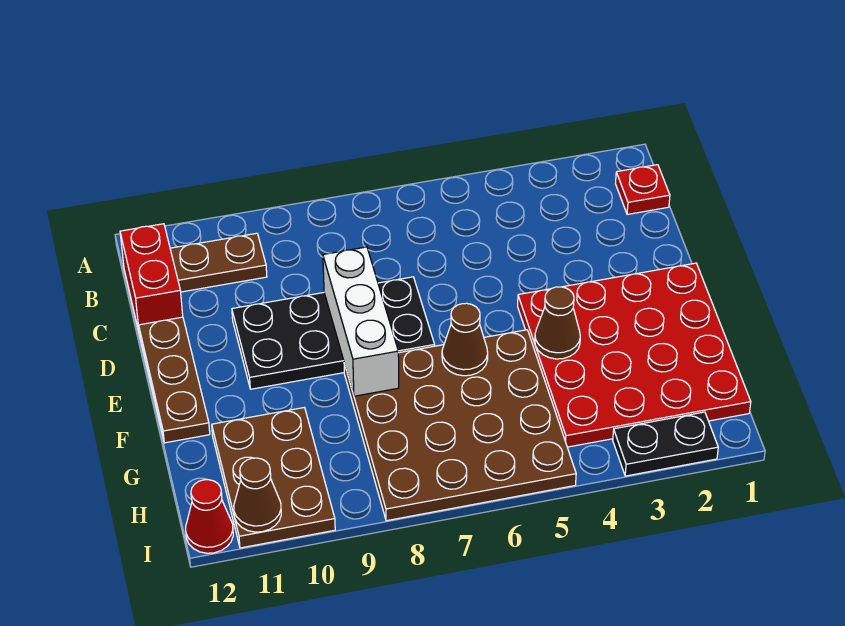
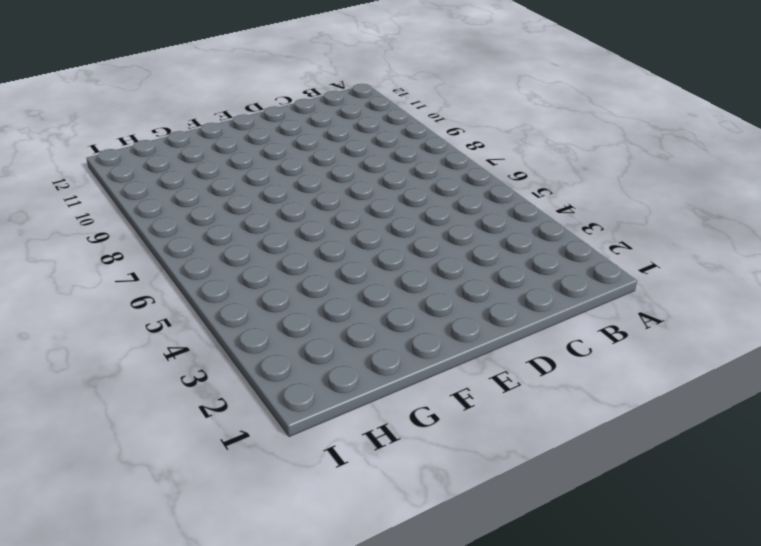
none -> red plate B1 level 1
none -> brown plate B10:B11 level 1
none -> red brick B12:C12 level 1

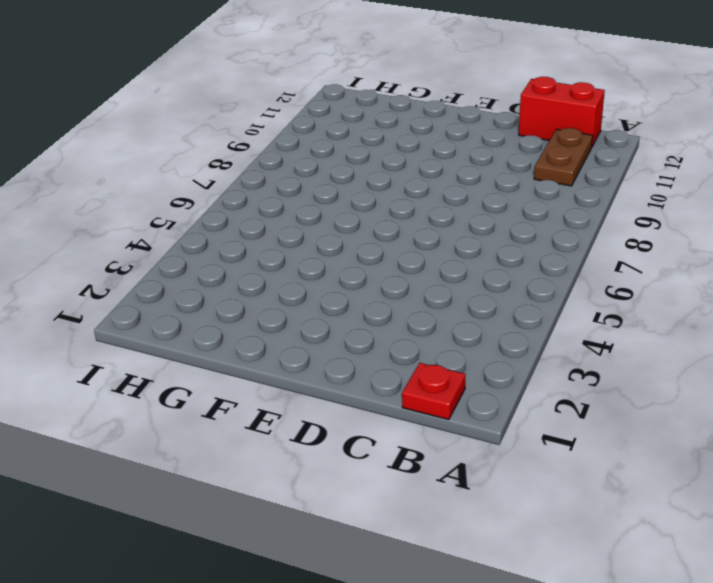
none -> black plate D7:E10 level 1
none -> brown plate D12:F12 level 1
none -> red plate E1:H4 level 1

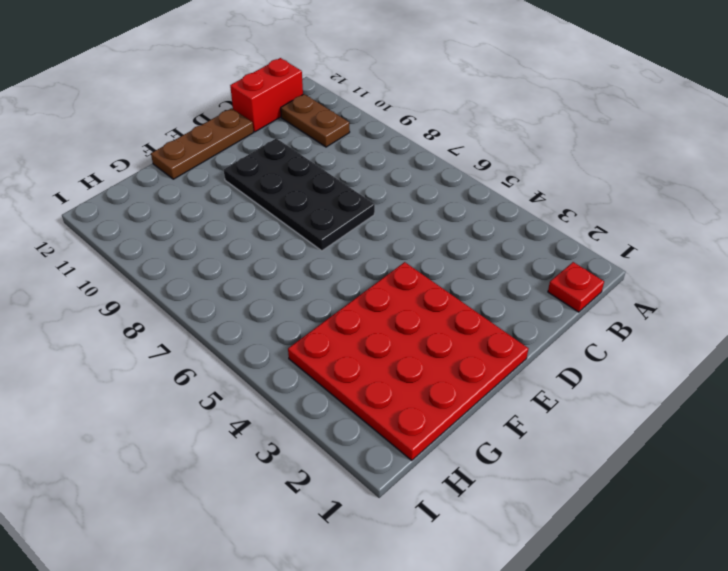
none -> brown plate F5:I8 level 1
none -> brown plate G10:I11 level 1
none -> black plate I2:I3 level 1

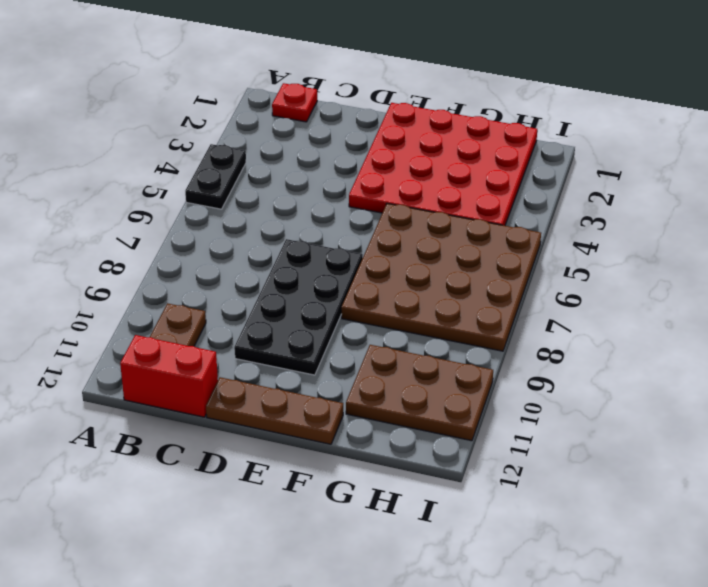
black plate A4:A5 level 1 -> black plate I2:I3 level 1
none -> red cone I12 level 1
none -> white brick D8:F8 level 2
none -> brown cone F4 level 2

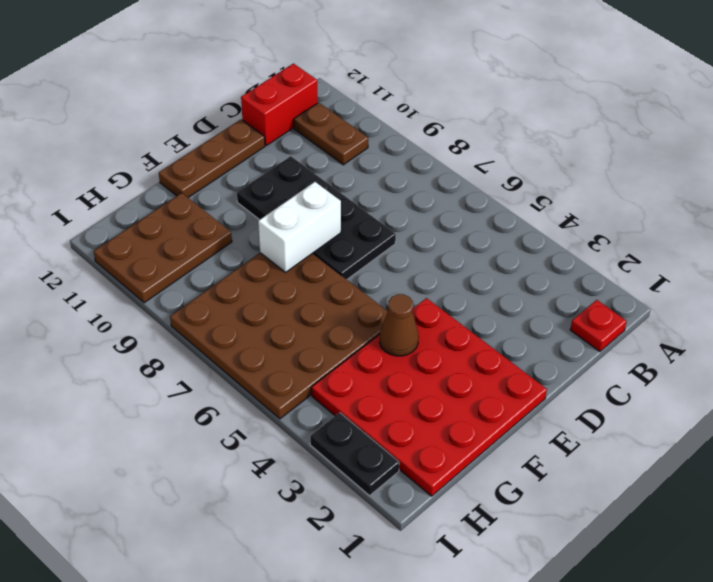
white brick E8:F8 level 2 -> white brick D8:F8 level 2
none -> red cone I12 level 1
none -> brown cone F6 level 2
none -> brown cone I11 level 2

